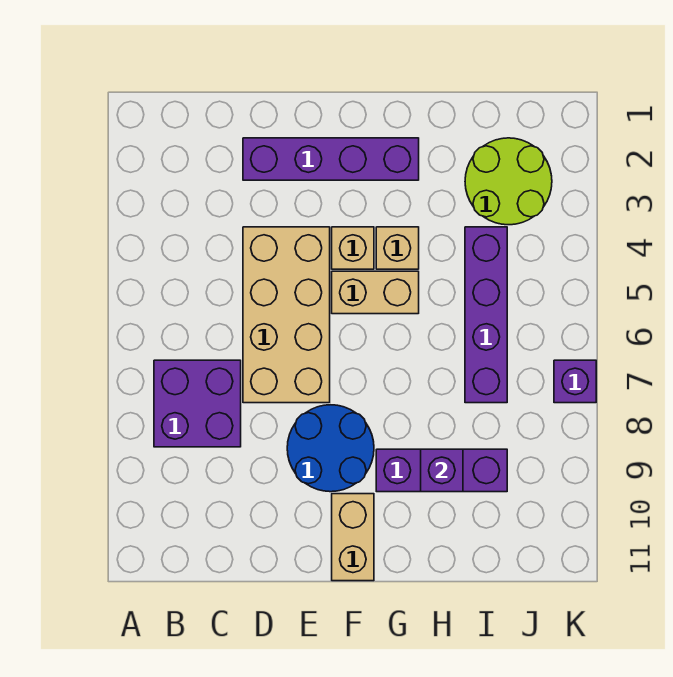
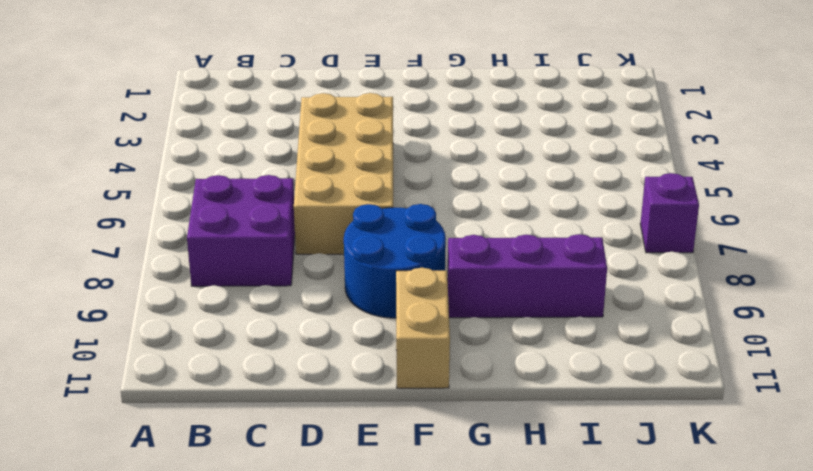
none -> purple brick D2:G2 level 1
none -> tan brick F4 level 1
none -> tan brick F5:G5 level 1

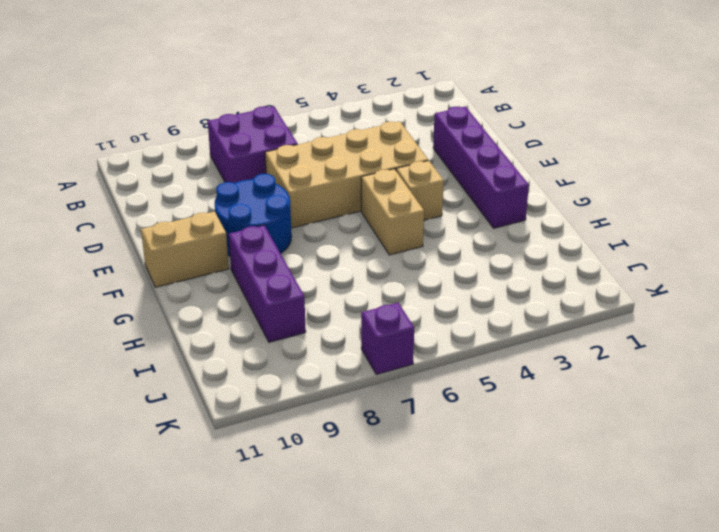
none -> tan brick G4 level 1
none -> lime round brick I2:J3 level 1
none -> purple brick I4:I7 level 1

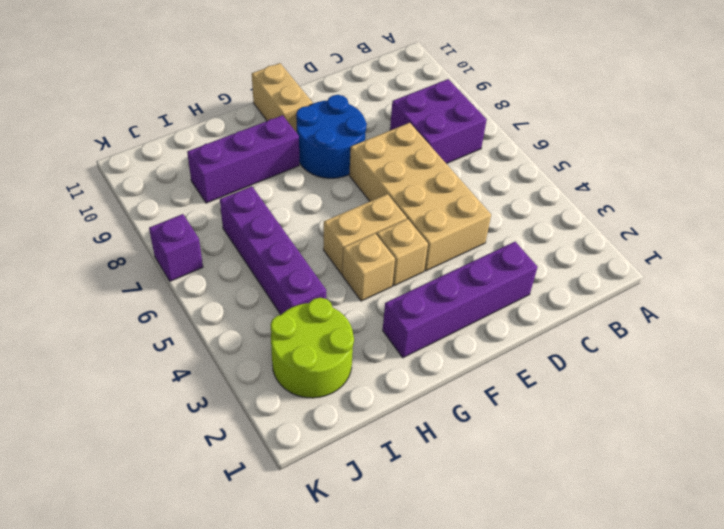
none -> purple brick H9 level 2

